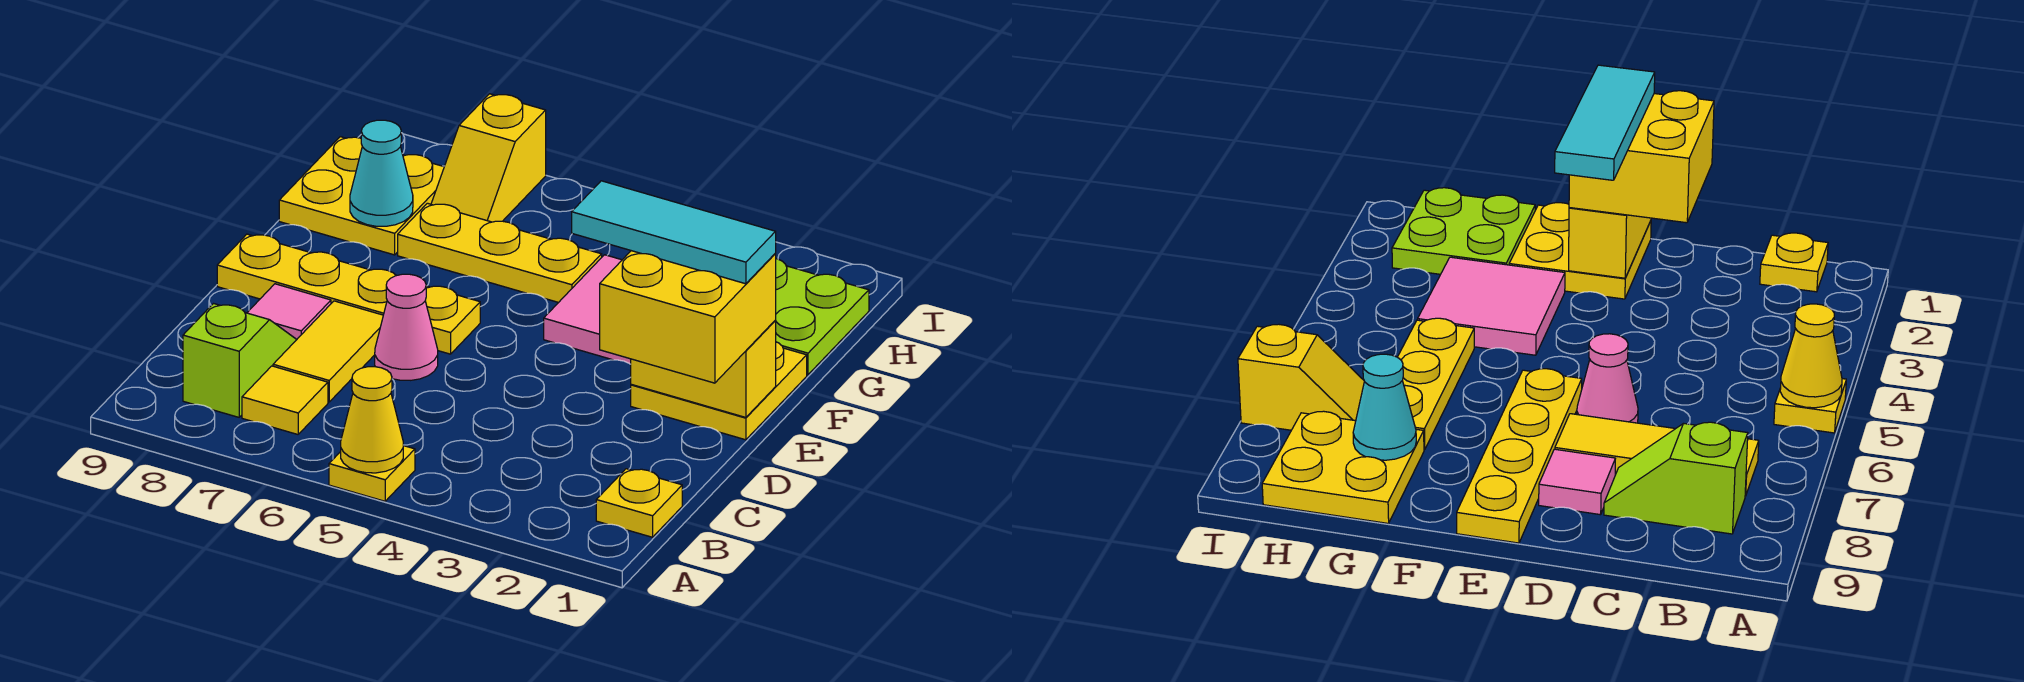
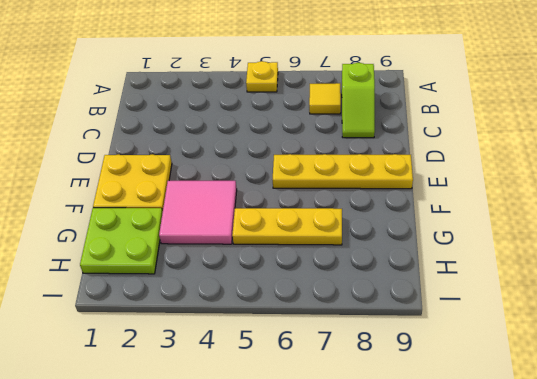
none -> yellow plate B1 level 1
none -> yellow tile C7:D7 level 1
none -> pink cone D6 level 1

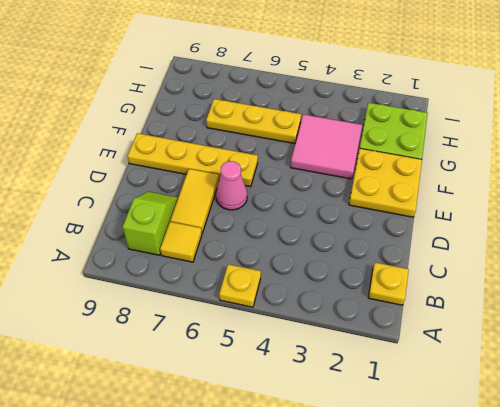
none -> pink tile D8 level 1
none -> yellow plate G8:H9 level 1
none -> yellow slope H7:I7 level 1 top I

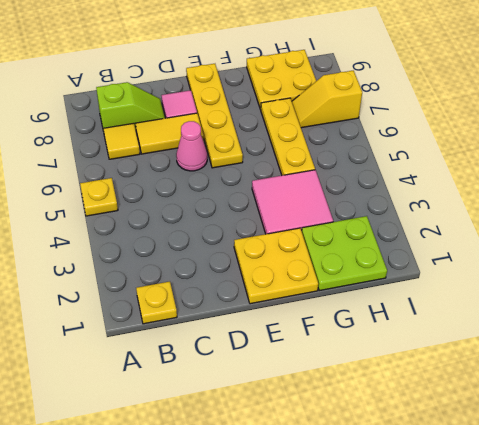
none -> yellow cone A5 level 2
none -> yellow brick E1:E2 level 2
none -> cyan cone G8 level 2

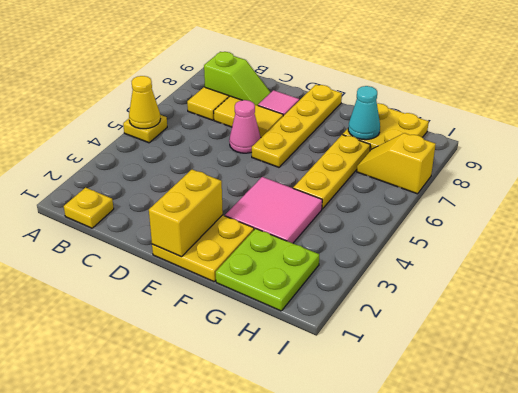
none -> yellow brick D1:E2 level 3
none -> cyan tile E1:E3 level 4

